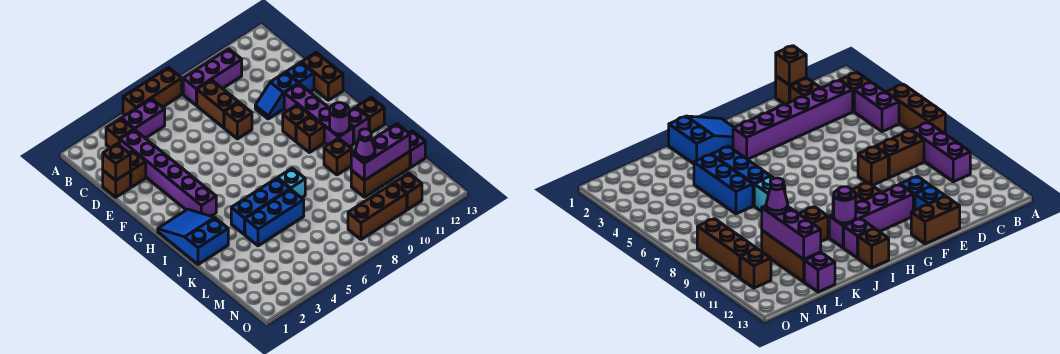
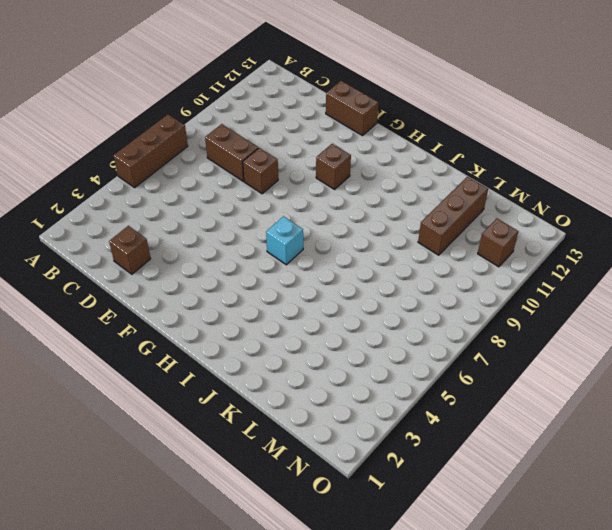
cyan brick H6 level 1 -> cyan brick J7 level 1
none -> brown brick B3 level 1
none -> purple brick B4:B5 level 1
none -> purple brick B8:B10 level 1
none -> purple brick C3:H3 level 1

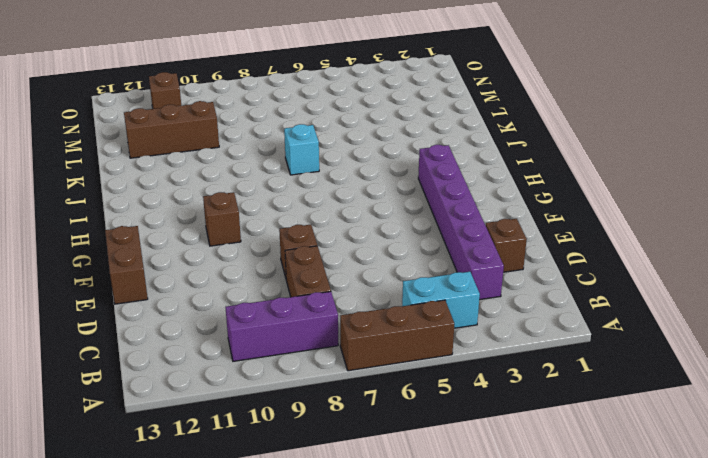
cyan brick B4:B5 level 1 -> purple brick B4:B5 level 1
none -> brown brick B3 level 1
none -> brown brick D1 level 1
none -> blue slope E10:E11 level 1 top 11
none -> blue brick E12 level 1

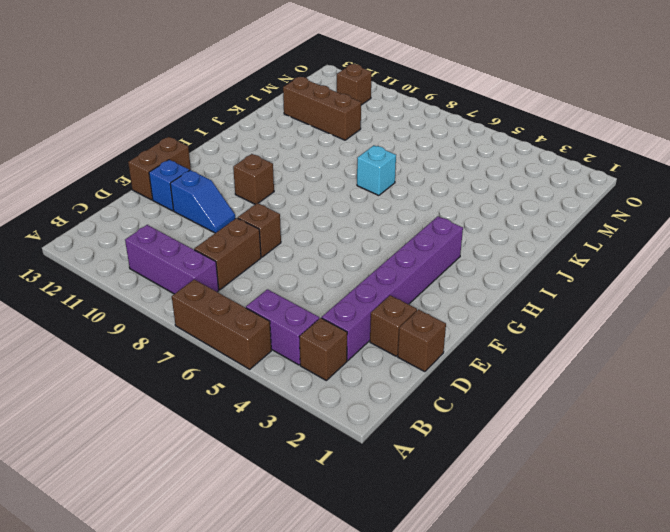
none -> purple brick F11:I11 level 1
none -> blue slope H1:J2 level 1 top J
none -> brown brick H10 level 1
none -> purple brick I12 level 1

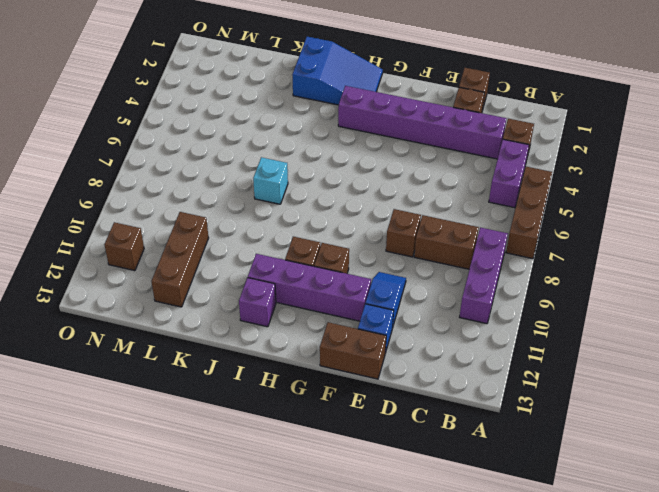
none -> brown brick I13 level 1
none -> blue brick J4:J6 level 1
none -> brown brick J10 level 1
none -> blue brick K4:K6 level 1

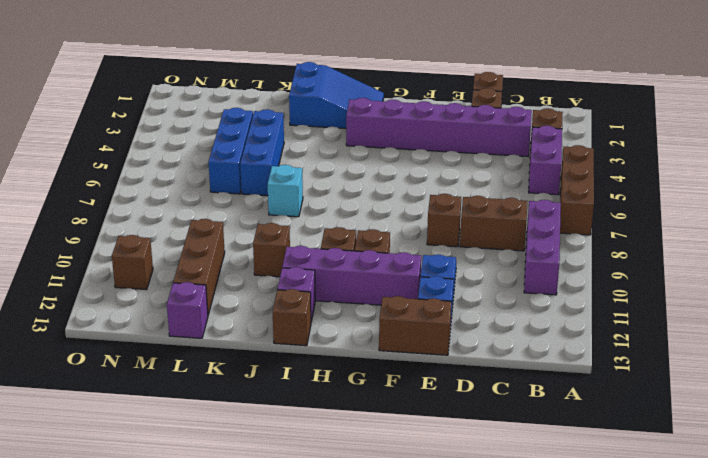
blue brick L4:L6 level 1 -> blue brick J4:J6 level 1
none -> brown brick N8:N10 level 1
none -> brown brick D1 level 2
none -> purple round brick I11 level 2
none -> purple brick L10:L12 level 2

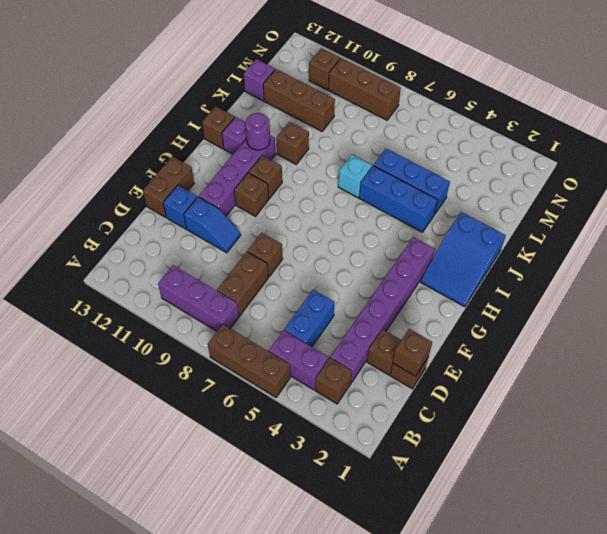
blue brick C5:D5 level 1 -> none
none -> purple brick L10:L12 level 2
none -> purple cone L10 level 3

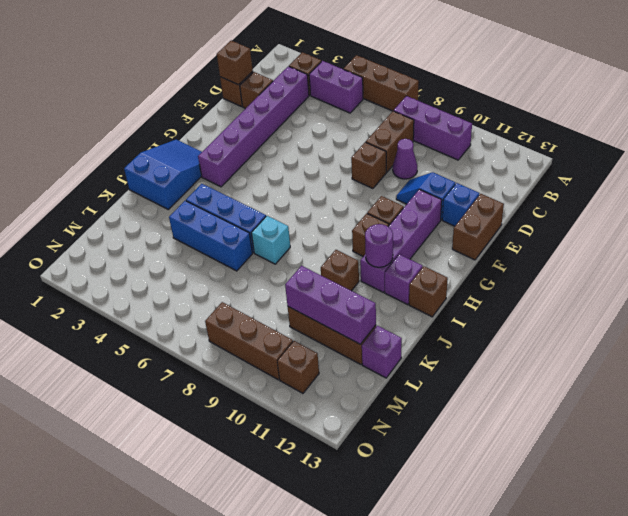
purple cone D9 level 1 -> purple cone L10 level 3

